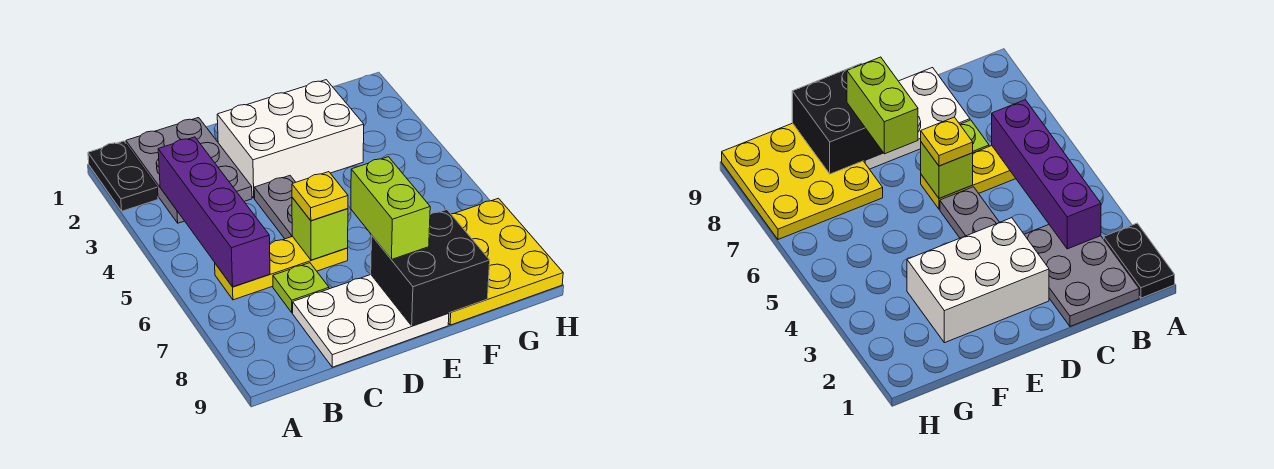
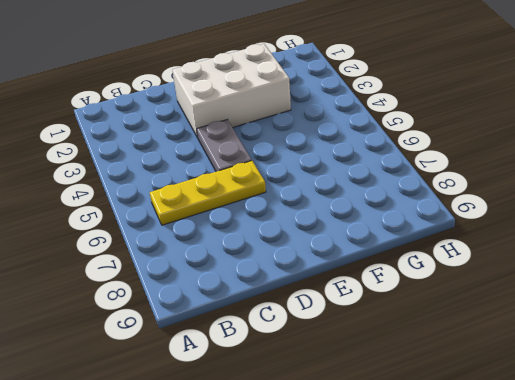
none -> black plate A1:A2 level 1
none -> grey plate B1:C3 level 1
none -> lime plate C7 level 1

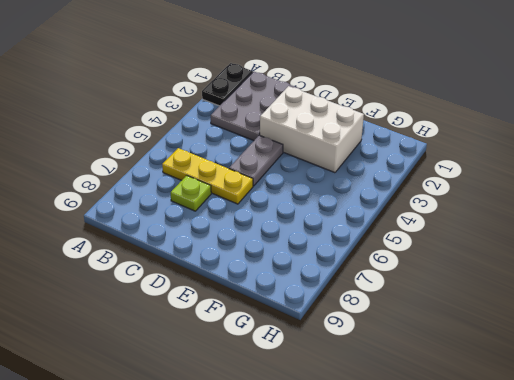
none -> white plate C8:E9 level 1
none -> yellow plate F7:H9 level 1
none -> purple brick B3:B6 level 2

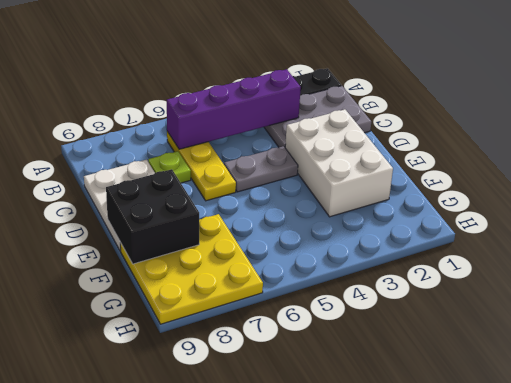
none -> lime brick D6 level 2
none -> yellow plate D6 level 3
none -> lime brick E7:E8 level 3

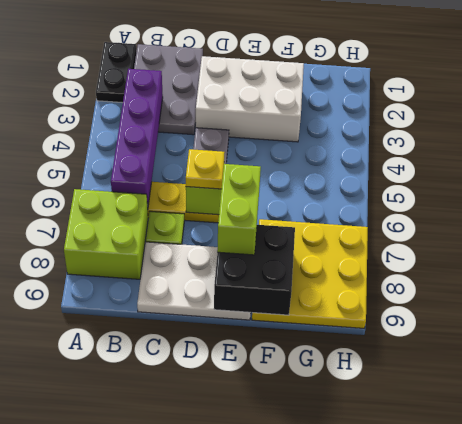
lime brick A7:B8 level 1 -> none

